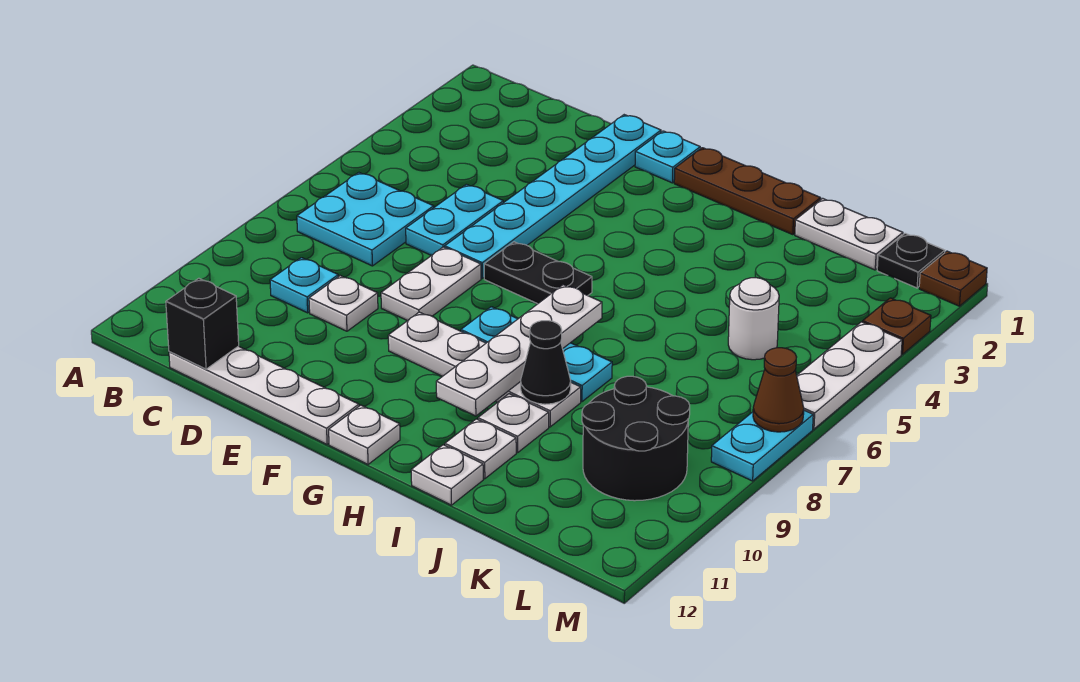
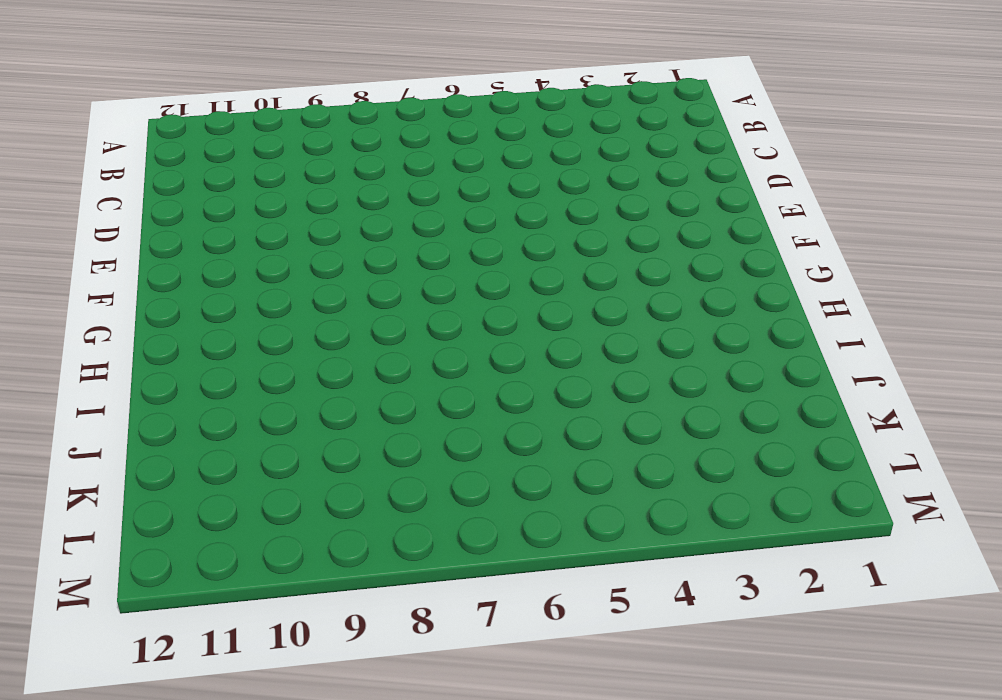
none -> cyan plate B6:C7 level 1
none -> cyan plate C9 level 1
none -> white plate C12:F12 level 1

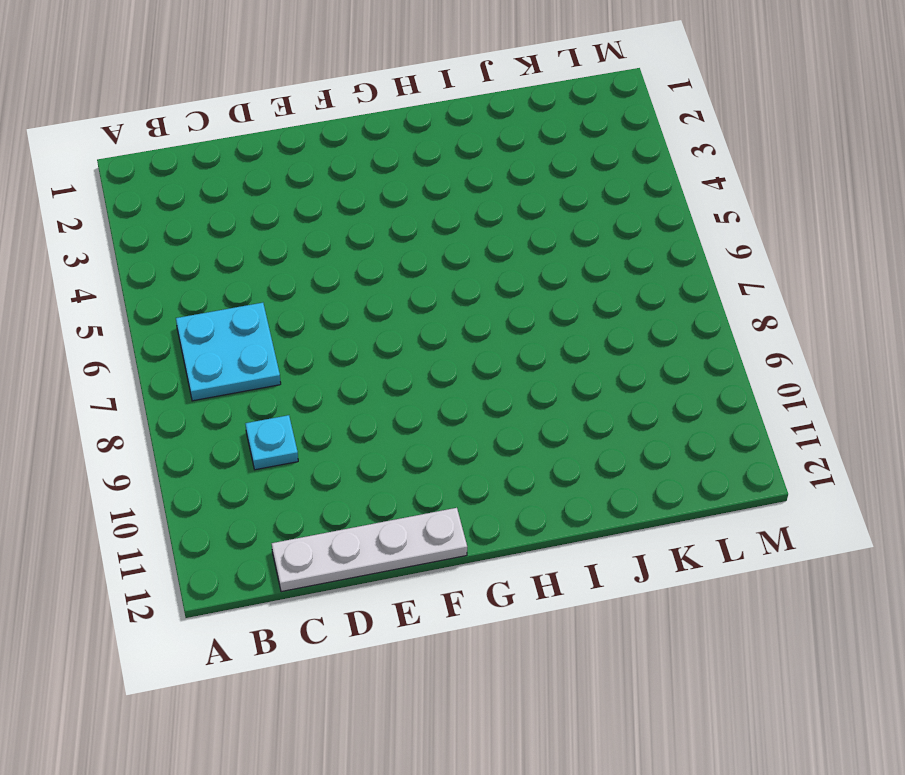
none -> cyan plate D5:D6 level 1
none -> white plate D9 level 1
none -> cyan plate E1:E6 level 1

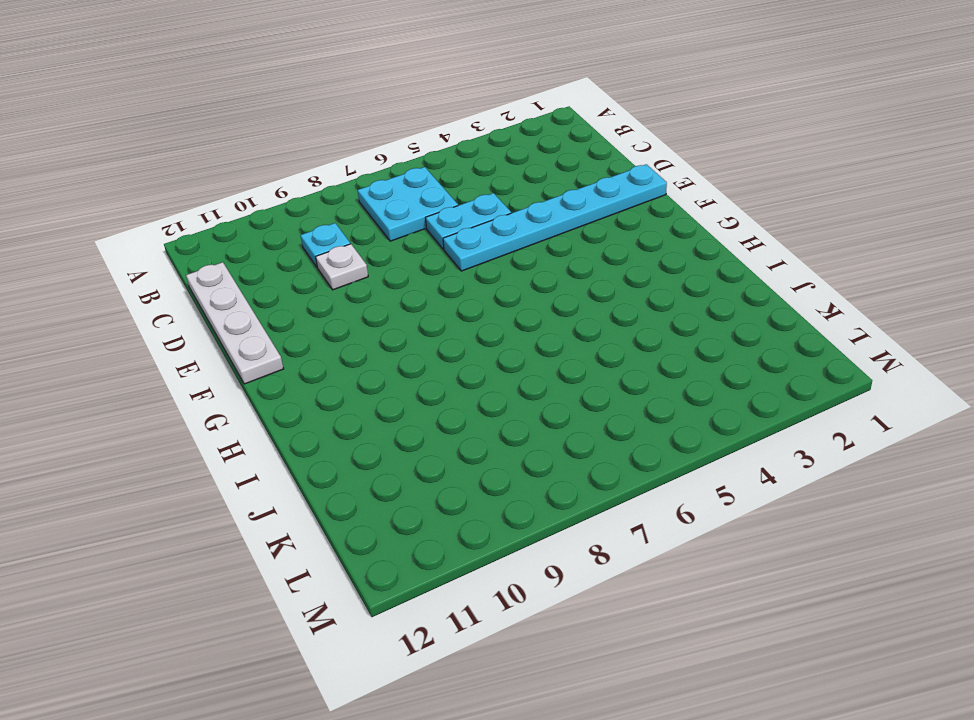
none -> white plate E7:E8 level 1
none -> cyan plate F1 level 1
none -> black plate F6:G6 level 1

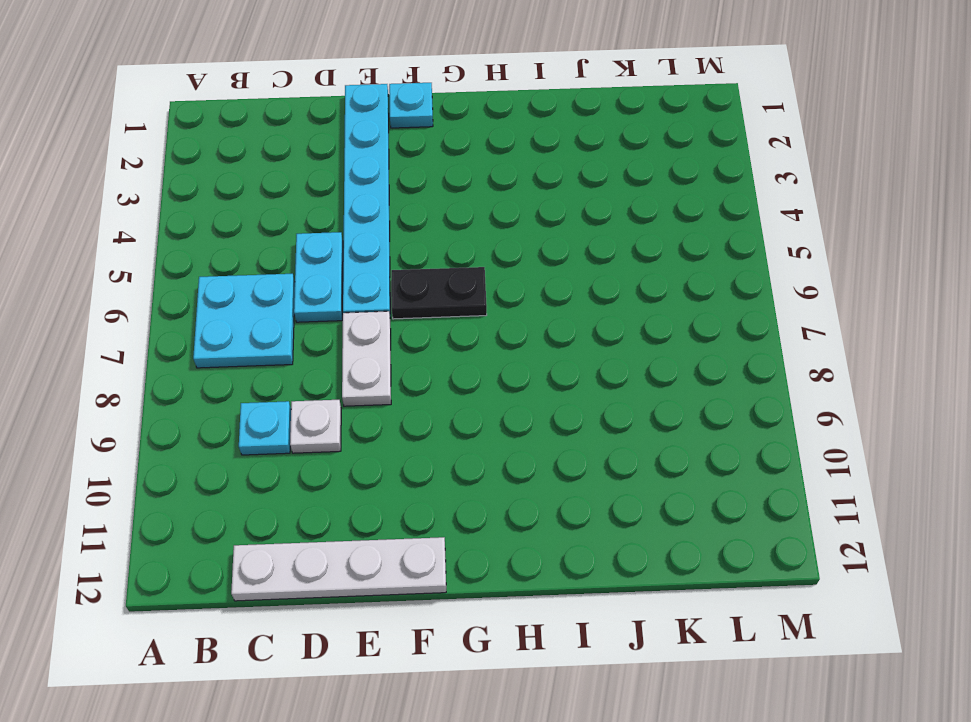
none -> white plate F9:I9 level 1
none -> brown plate G1:I1 level 1
none -> cyan plate G8:I8 level 1

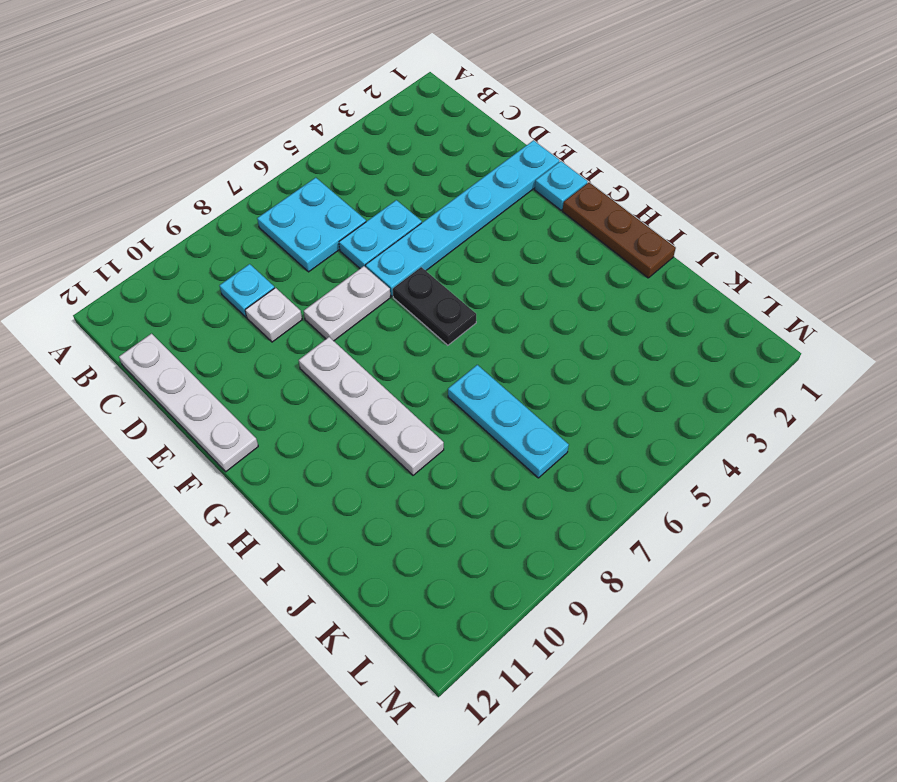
cyan plate I7:K7 level 1 -> cyan plate G8:I8 level 1
none -> white plate G12 level 1
none -> white plate I10 level 1
none -> white plate I11 level 1

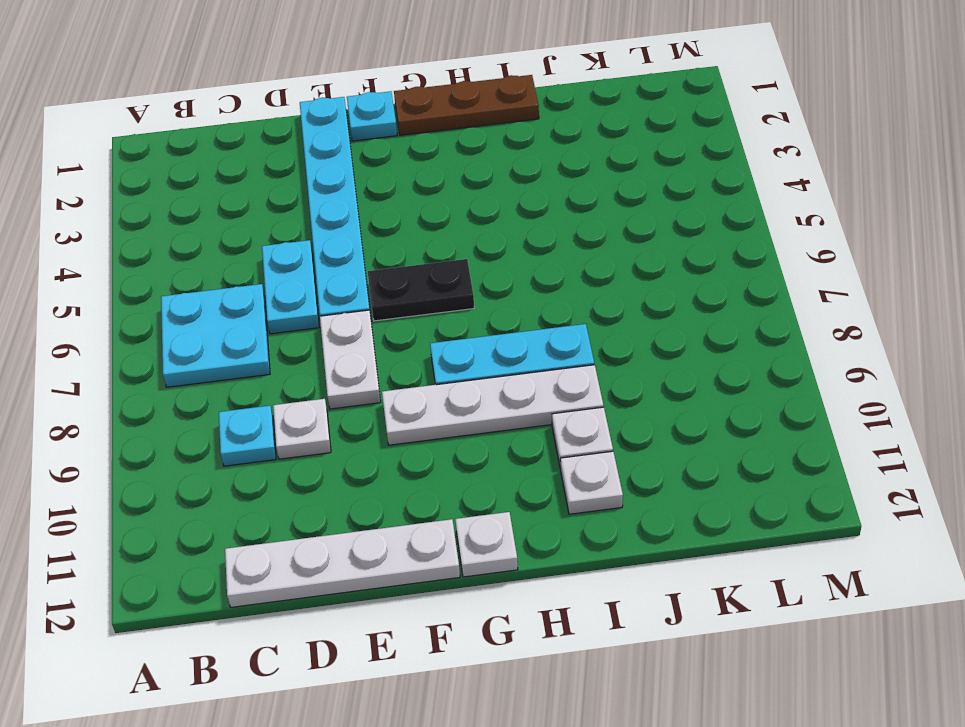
none -> white plate I12 level 1
none -> white plate J1:K1 level 1
none -> white round brick K5 level 1

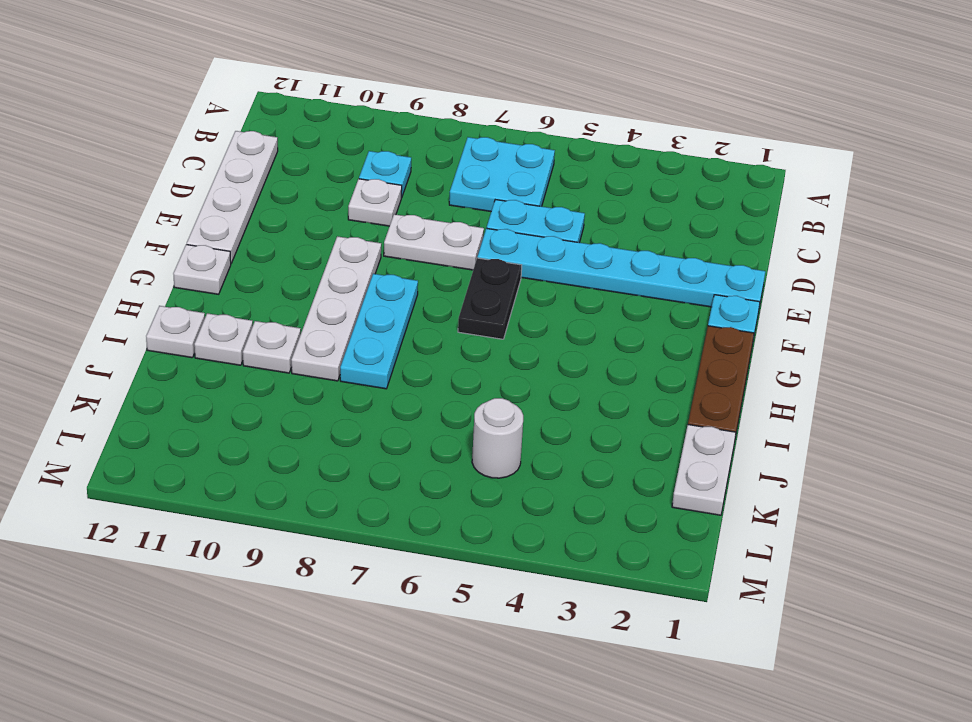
none -> black round brick K9:L10 level 1
none -> black plate L1 level 1
none -> brown plate M1 level 1

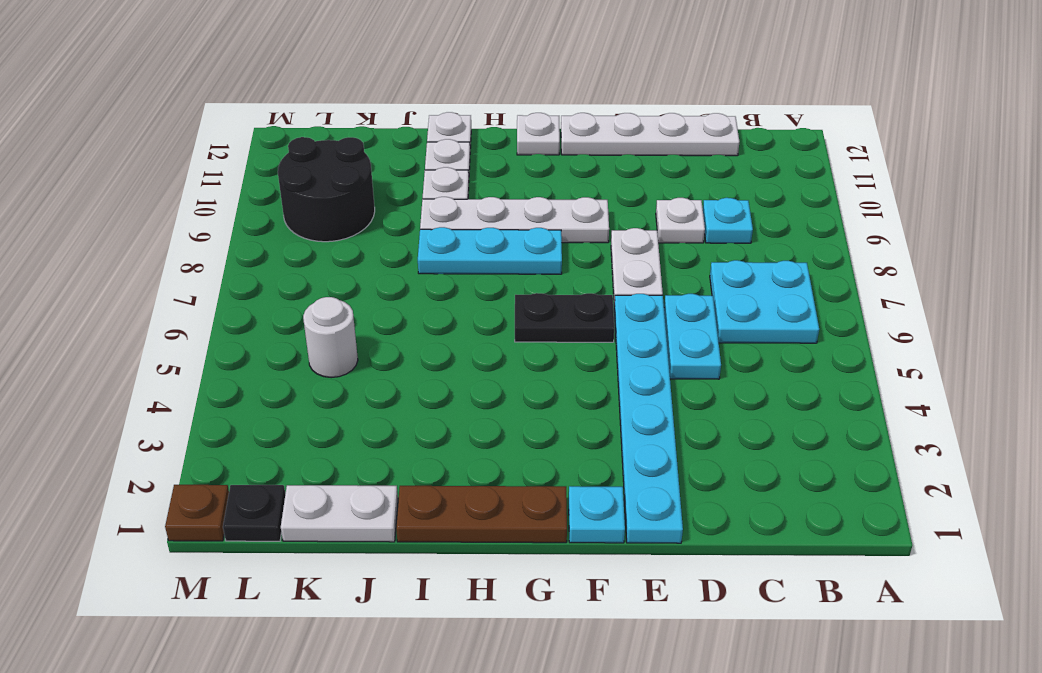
none -> brown plate M3 level 1
none -> white plate M4:M6 level 1
none -> cyan plate M7:M8 level 1

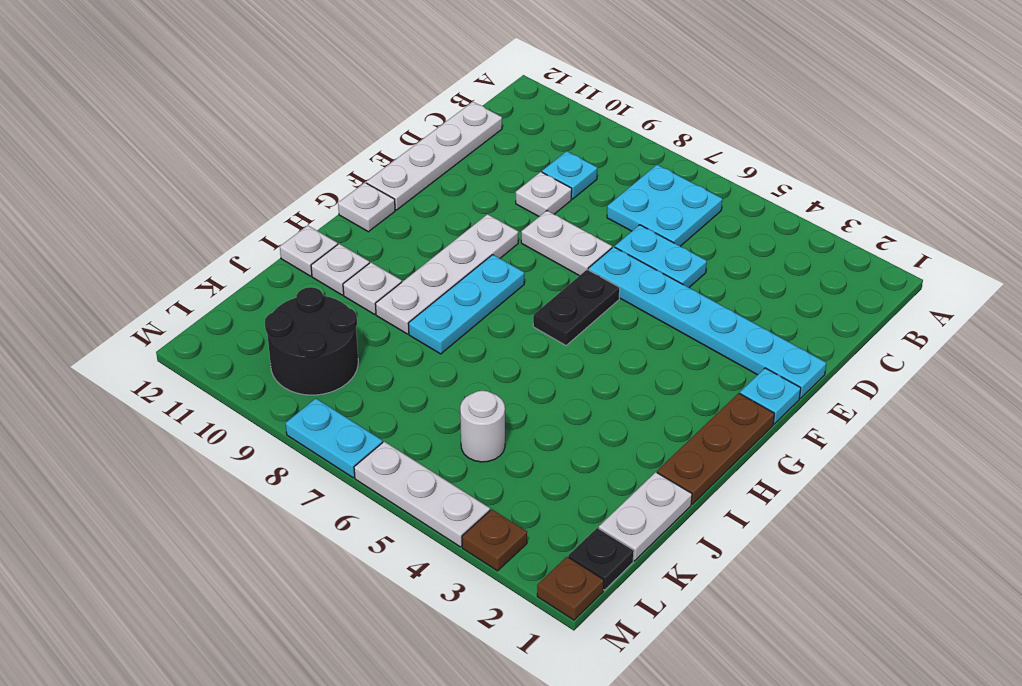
none -> black brick C12 level 2
none -> white plate H7:H10 level 2
none -> black cone I9 level 2

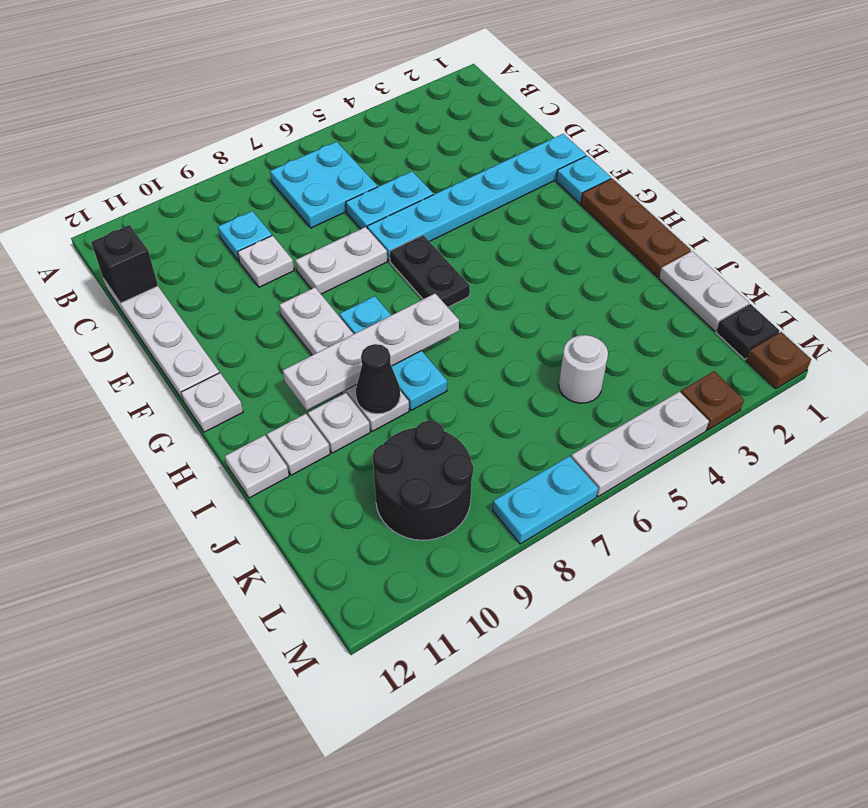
none -> brown cone M7 level 2

